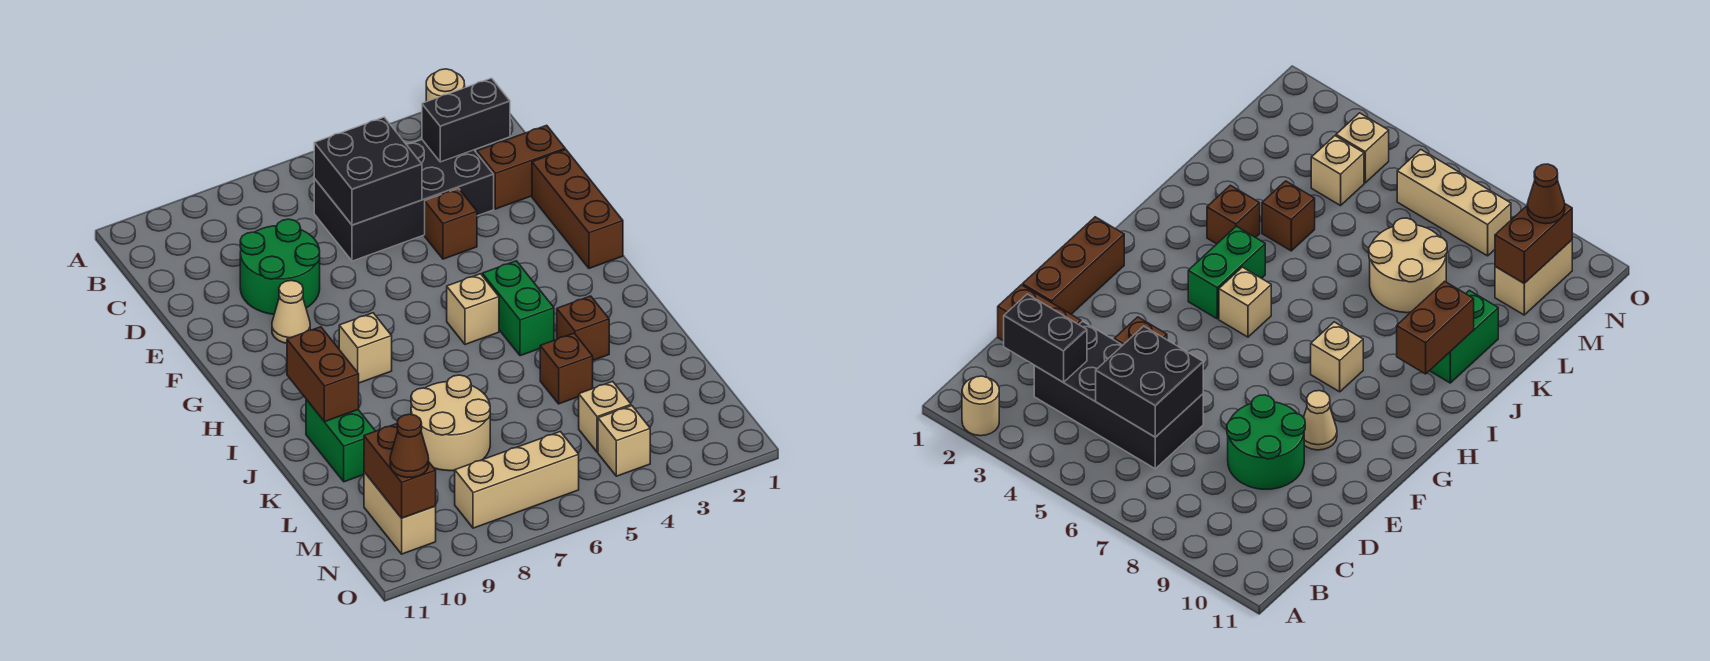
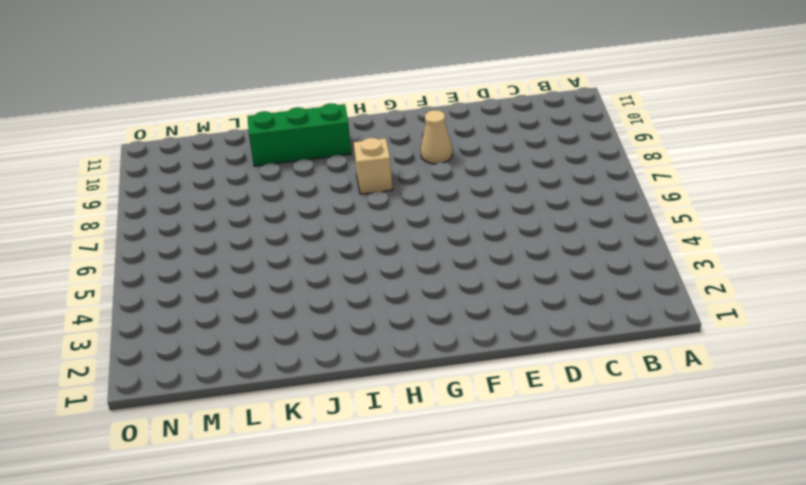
green brick I10:K10 level 1 -> green brick J10:K10 level 1
none -> tan round brick A2 level 1
none -> black brick C3:D6 level 1
none -> brown brick D1:D2 level 1

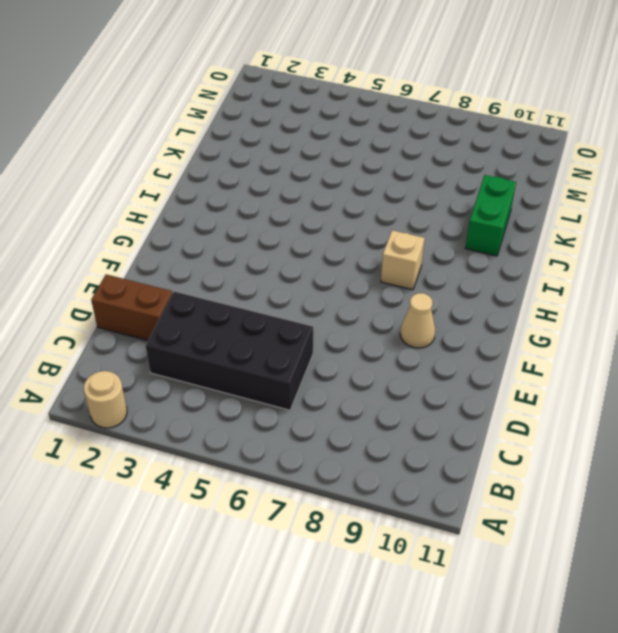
none -> green round brick D8:E9 level 1
none -> brown brick E1:G1 level 1
none -> brown brick E4 level 1

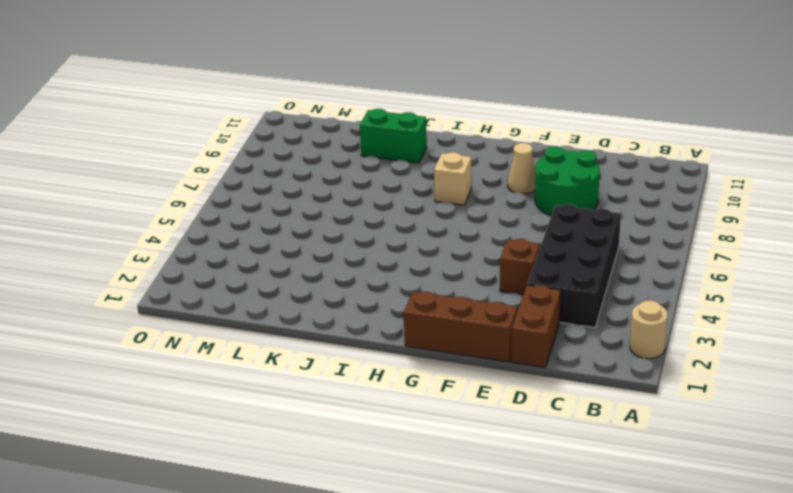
none -> green brick H4:I4 level 1
none -> tan brick H5 level 1
none -> brown brick J3 level 1

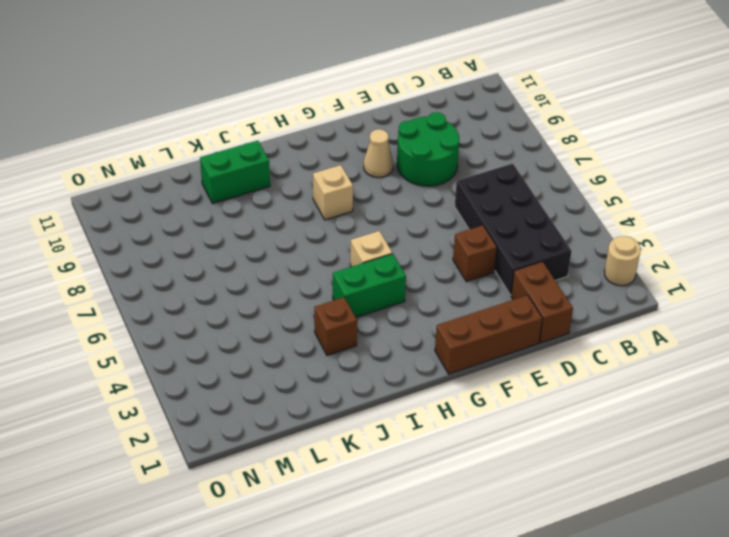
none -> brown brick K4 level 1
none -> tan round brick K7:L8 level 1
none -> tan brick M4 level 1

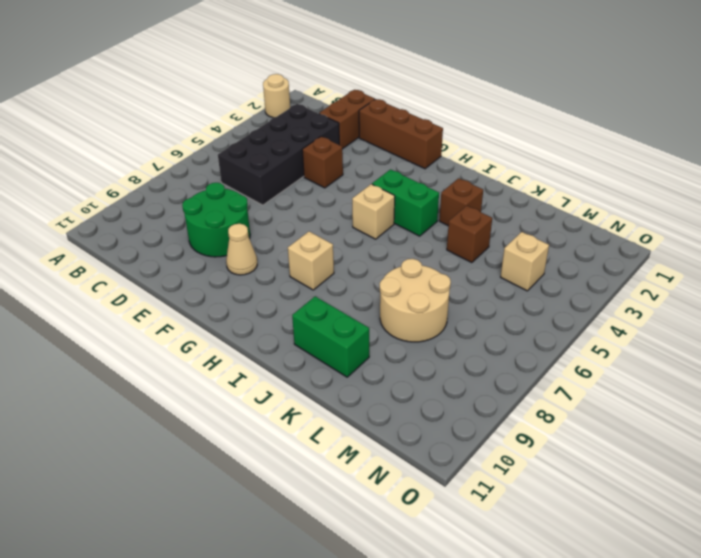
none -> tan brick M10:N10 level 1
none -> tan brick N4 level 1
none -> tan brick N6:N8 level 1

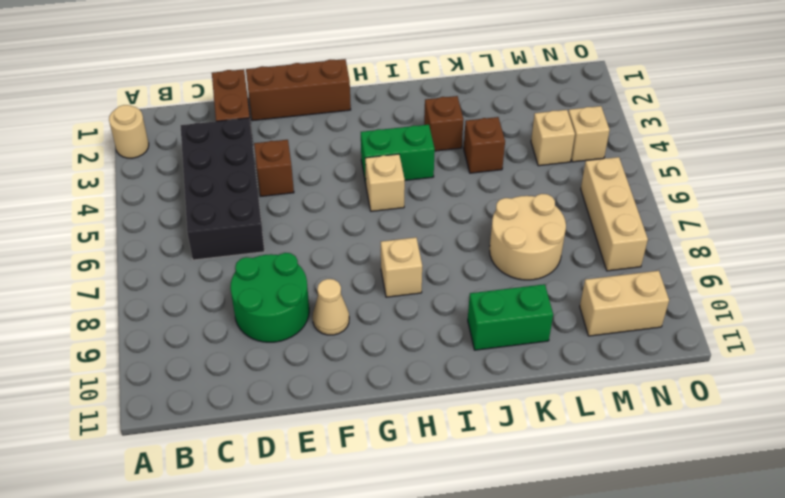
none -> black brick C2:C3 level 2
none -> black brick C5:D6 level 2
none -> brown brick I10:J10 level 2

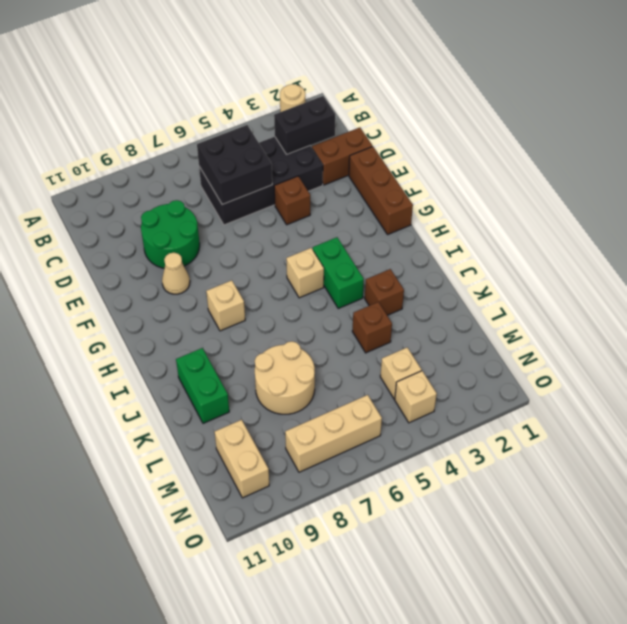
none -> brown brick I10:J10 level 2
none -> brown brick M10:N10 level 2
none -> brown cone N10 level 3

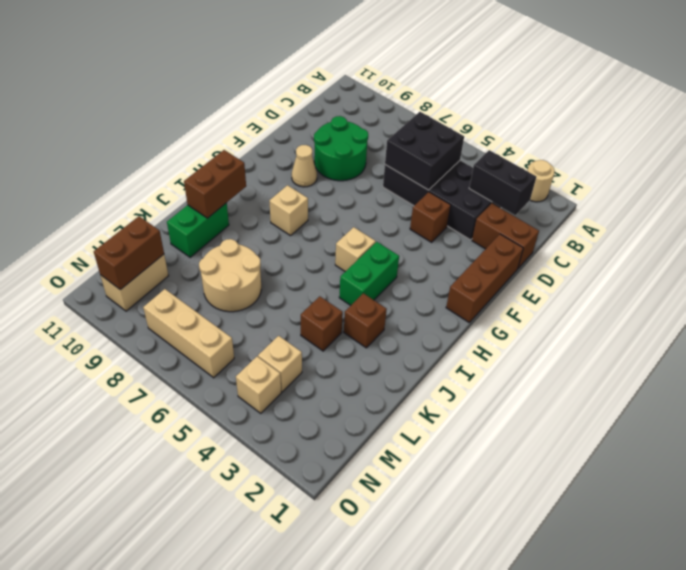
none -> brown cone N10 level 3

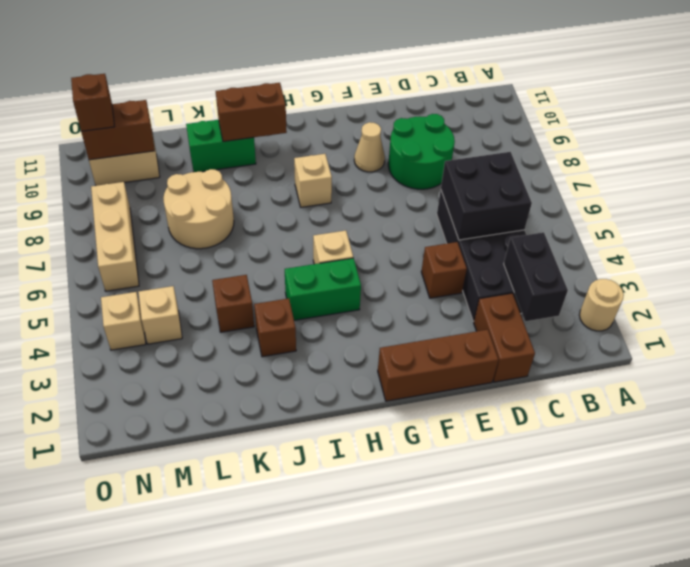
brown brick N10 level 3 -> brown cone N10 level 3

